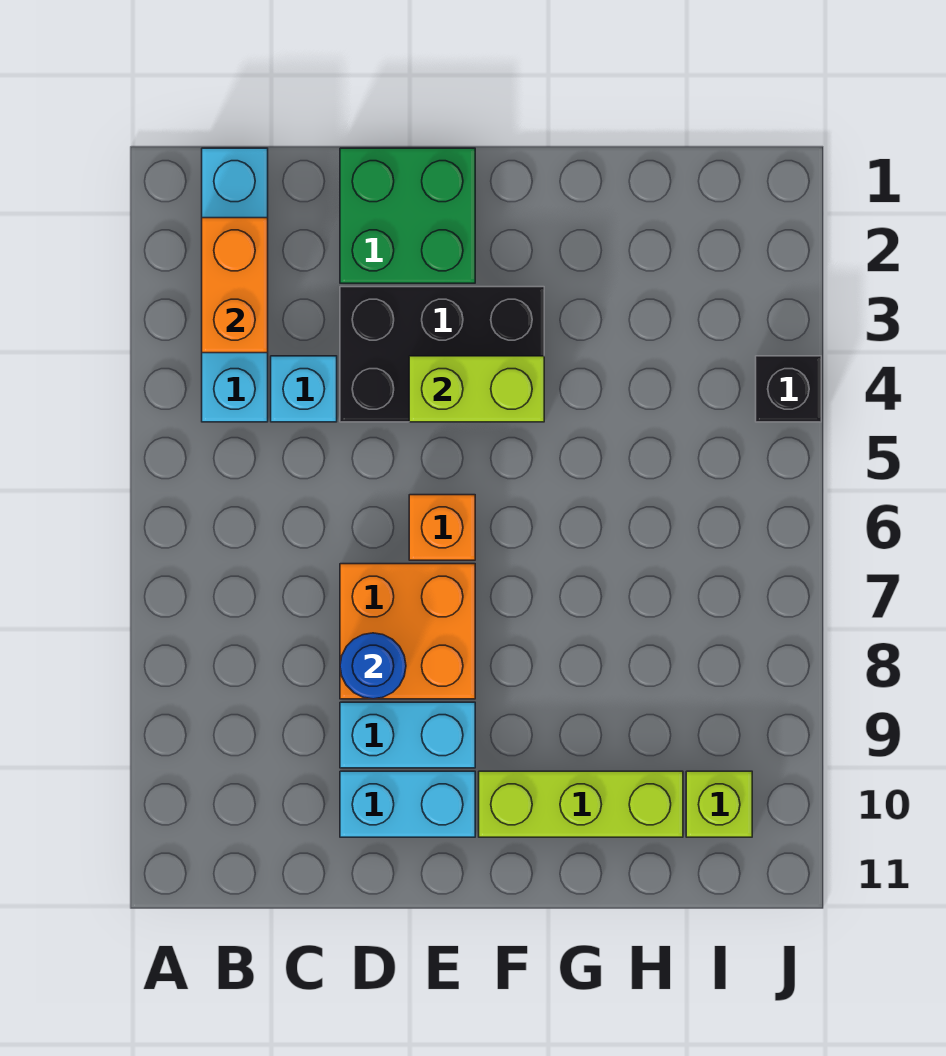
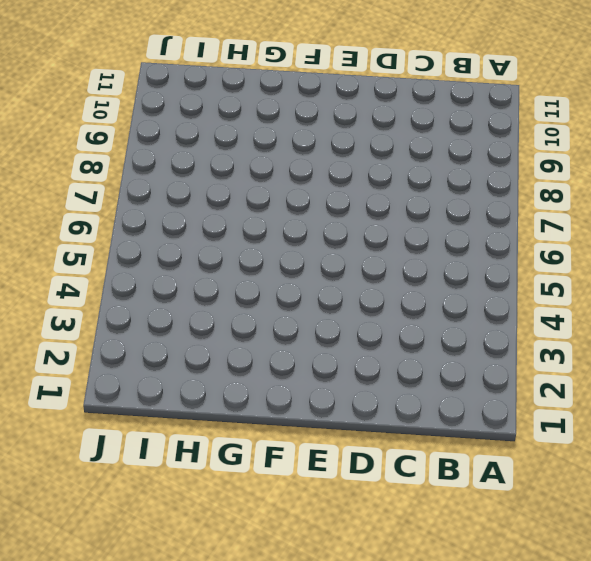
none -> cyan brick B1:B4 level 1
none -> cyan brick C4 level 1
none -> green brick D1:E2 level 1

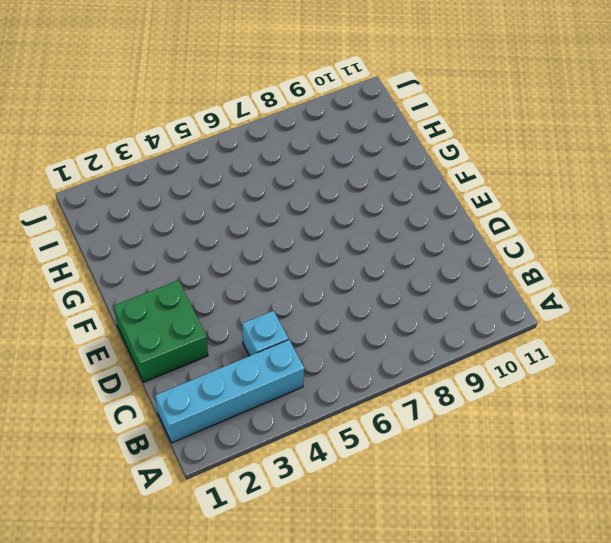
none -> black brick D3:F4 level 1
none -> orange brick D7:E8 level 1
none -> cyan brick D9:E9 level 1

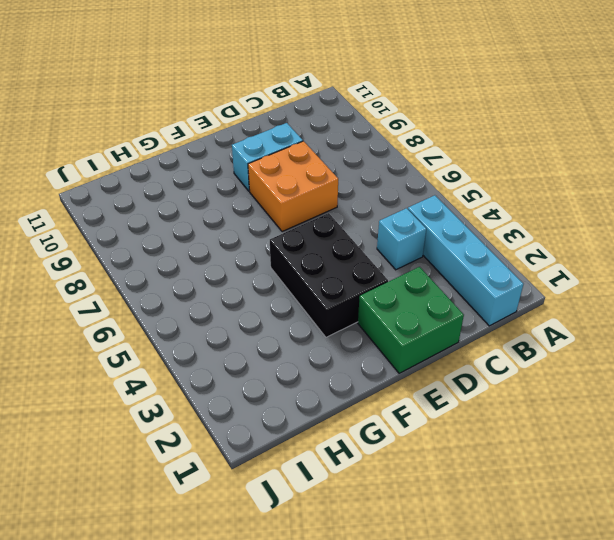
black brick E3:F5 level 1 -> black brick D3:F4 level 1
none -> cyan brick D10:E10 level 1
none -> orange brick E6 level 1
none -> lime brick F10:H10 level 1

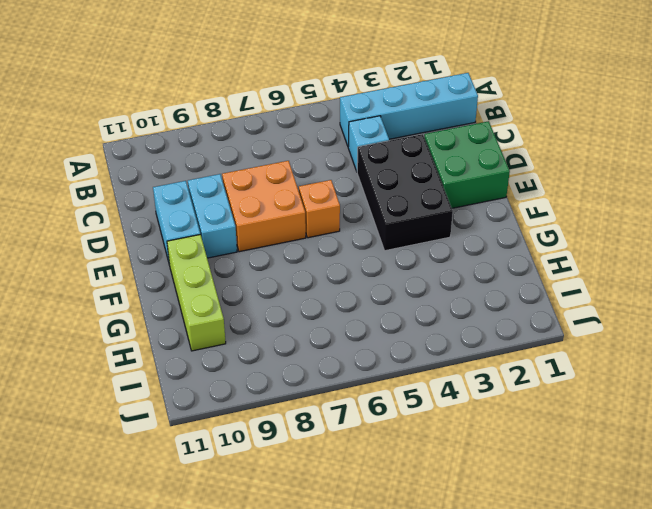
none -> lime brick I10 level 1
none -> black brick J4 level 1
none -> orange brick B2:B3 level 2

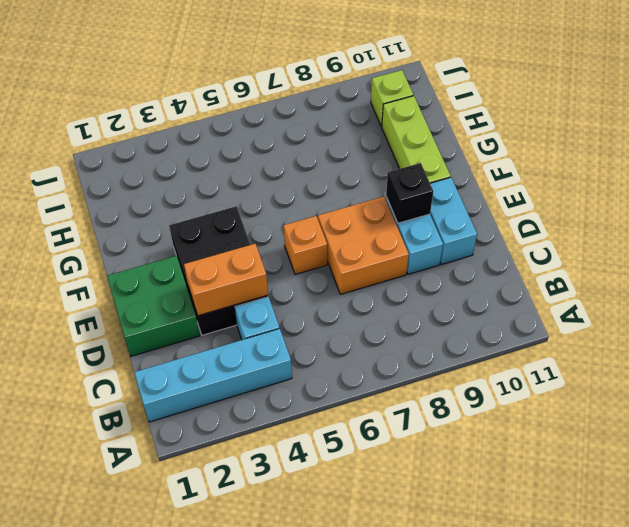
orange brick D3:D4 level 2 -> orange brick B2:B3 level 2
black brick E9 level 2 -> black brick J4 level 1
none -> blue round brick D8 level 2
none -> lime brick E4:F4 level 2

